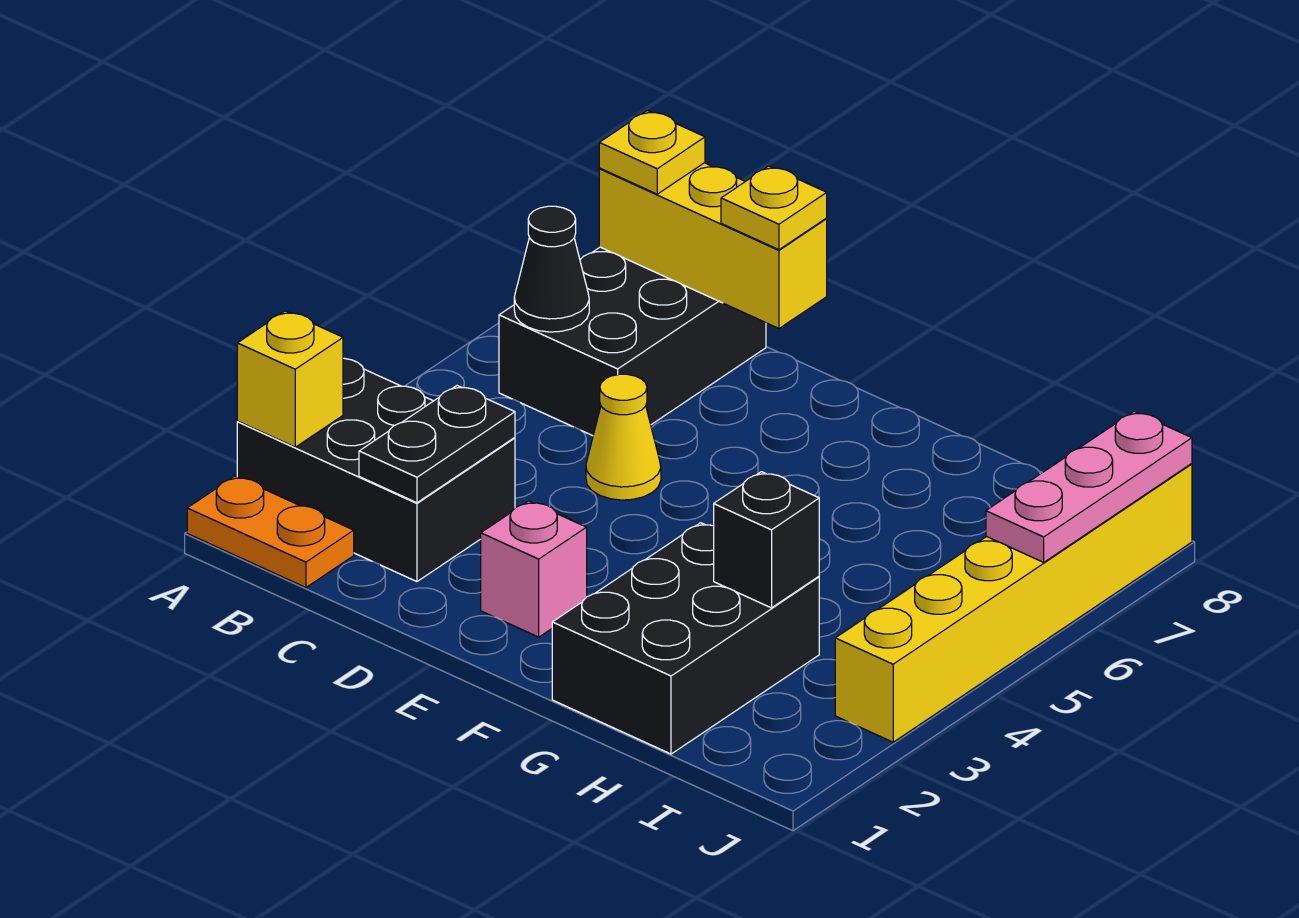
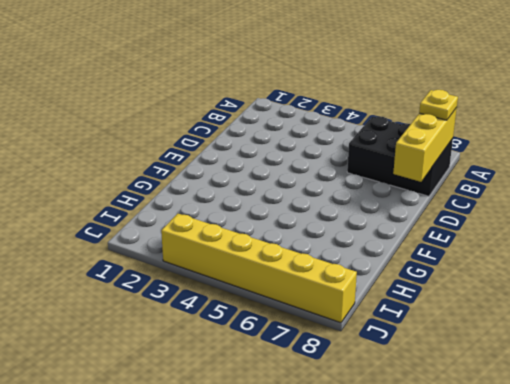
none -> orange plate A1:B1 level 1
none -> black brick A2:C3 level 1
none -> yellow cone D5 level 1

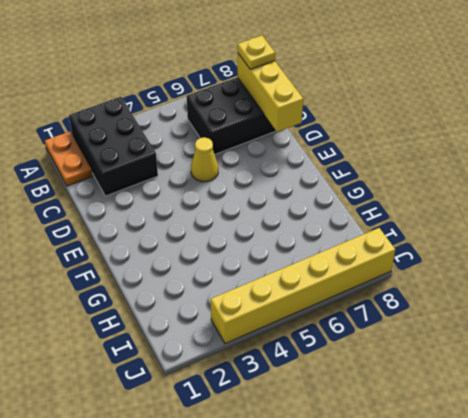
none -> pink brick E2 level 1
none -> black brick G1:H3 level 1
none -> yellow brick A2 level 2

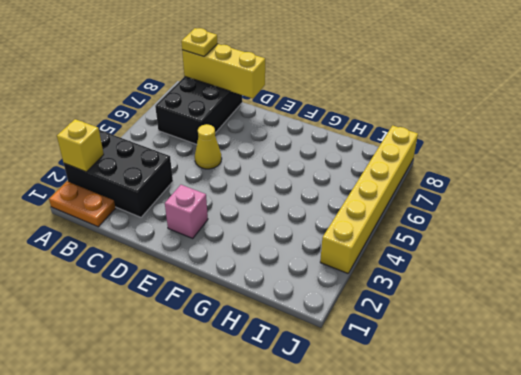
none -> black brick G1:H3 level 1
none -> black cone B6 level 2
none -> black plate C2:C3 level 2

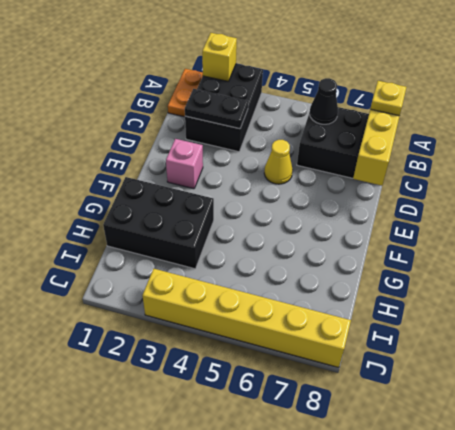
none -> black brick H3 level 2
none -> pink plate J6:J8 level 2
none -> yellow plate D8 level 3

